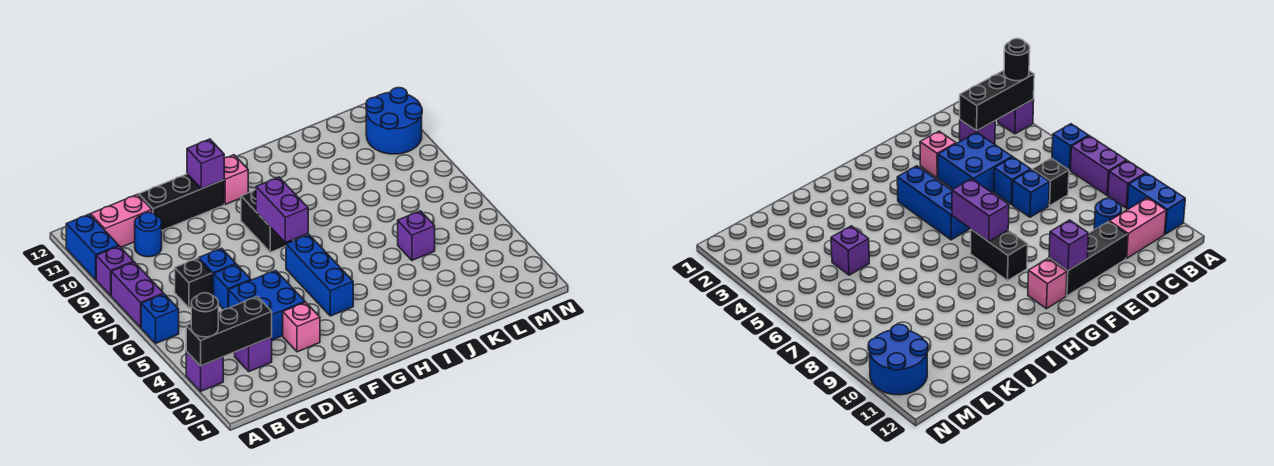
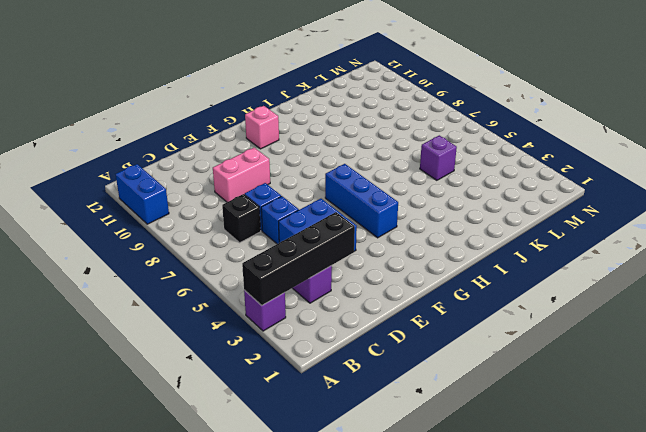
black brick A3:D3 level 2 -> black brick A3:C3 level 2
pink brick D9:E9 level 1 -> pink brick B11:C11 level 1
none -> blue brick A6 level 1
none -> purple brick A7:A8 level 1
none -> purple brick A9 level 1

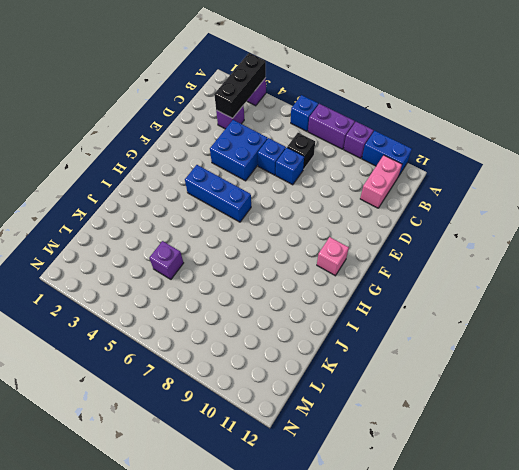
none -> blue round brick C10 level 1
none -> black brick D11:F11 level 1
none -> pink brick E3 level 1

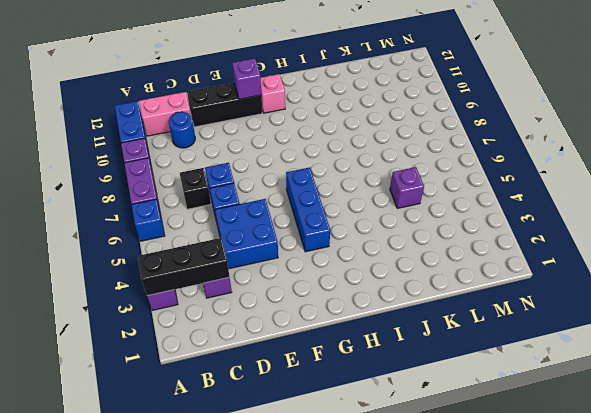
none -> pink brick E3 level 1
none -> black brick G8:G9 level 1
none -> blue round brick M10:N11 level 1

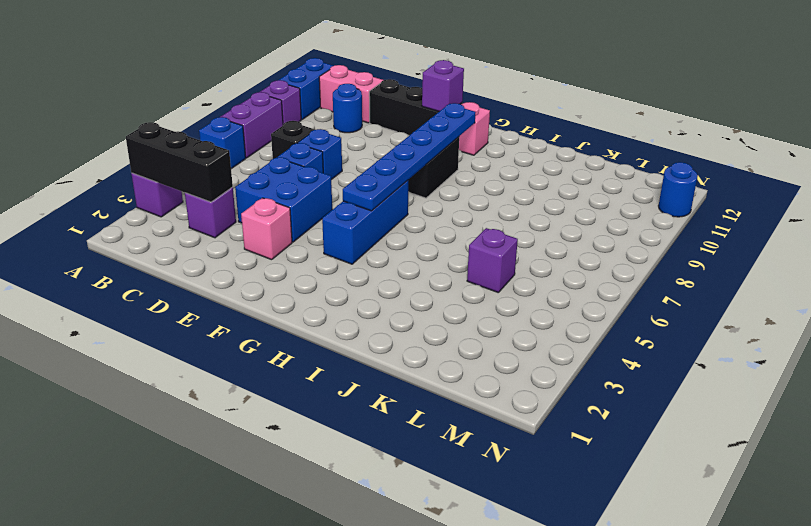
blue plate G5:G10 level 2 -> purple brick G7:G8 level 2
blue round brick N11 level 1 -> blue round brick M10:N11 level 1
none -> black round brick A3 level 3

